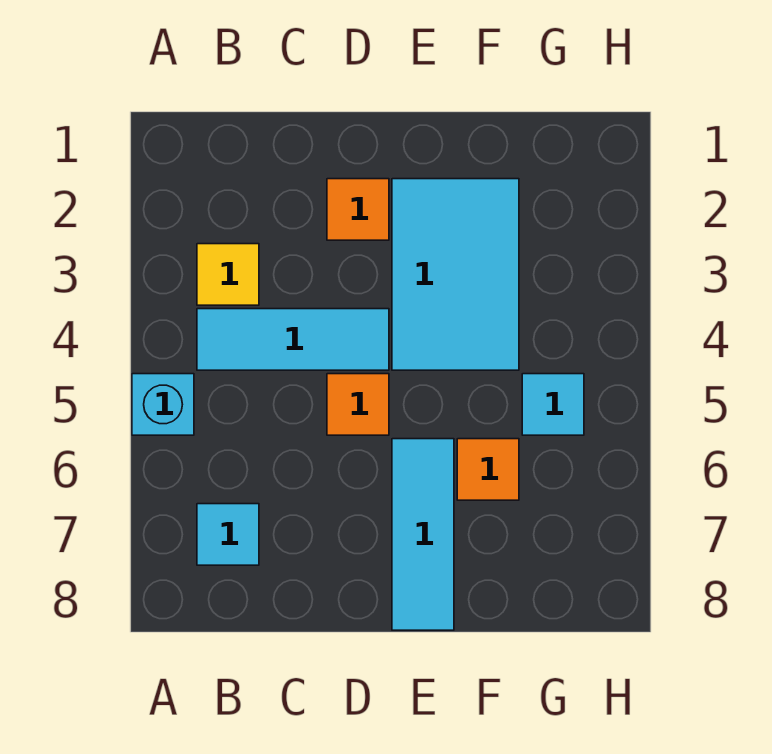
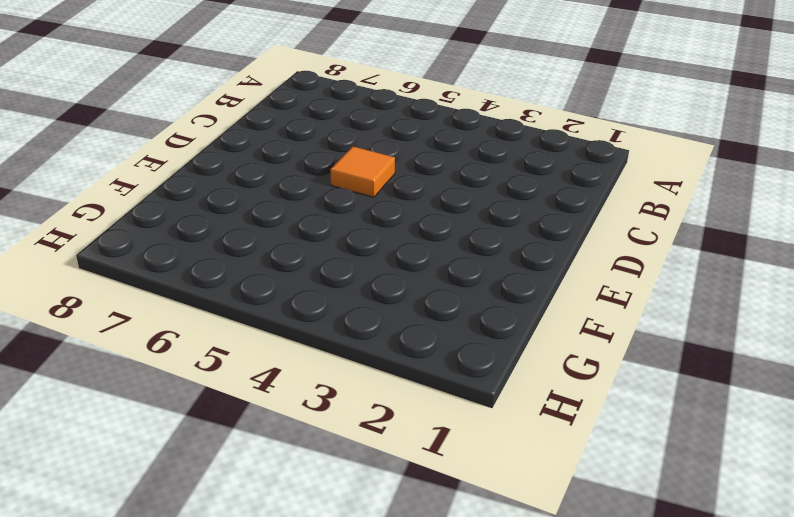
none -> cyan brick A5 level 1
none -> yellow tile B3 level 1

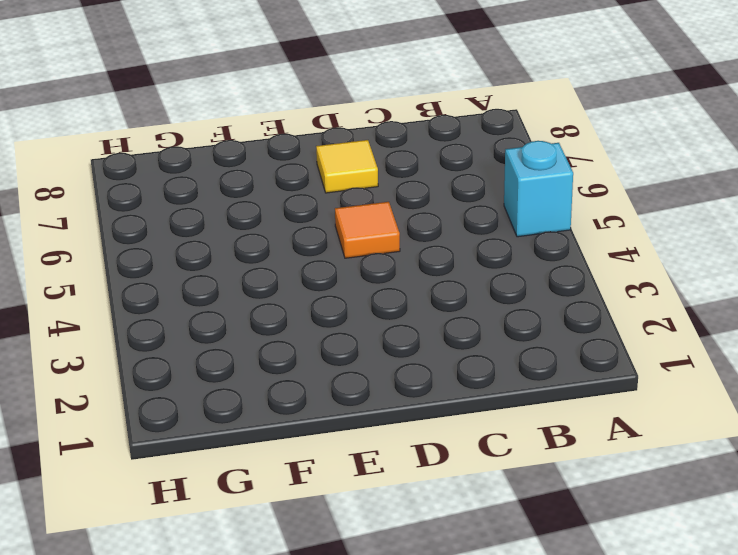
yellow tile D7 level 1 -> yellow tile B3 level 1
none -> cyan tile B4:D4 level 1
none -> cyan tile B7 level 1

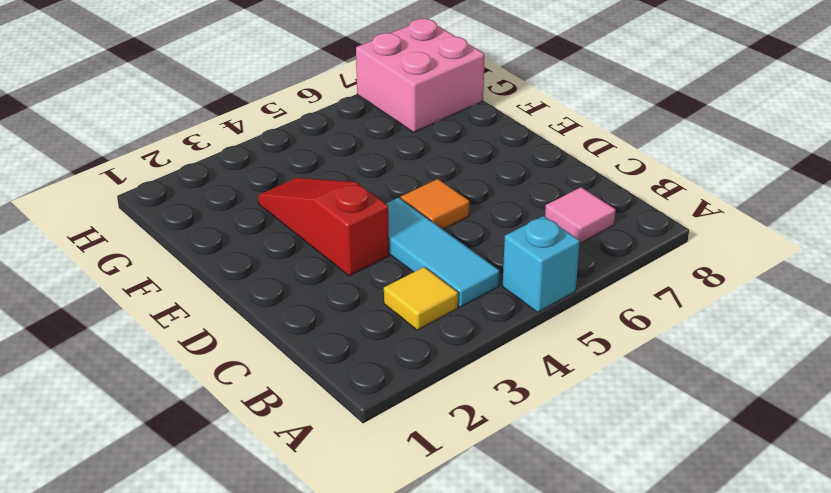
pink tile B7 level 1 -> cyan tile B7 level 1
red slope D3:F3 level 1 top D -> cyan tile E2:F4 level 1
pink brick G7:H8 level 1 -> none
none -> orange tile D2 level 1
none -> cyan tile E6:E8 level 1

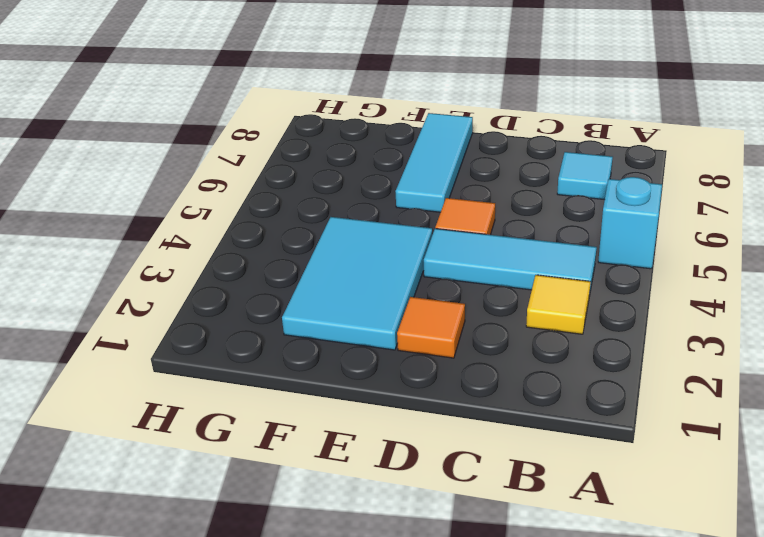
none -> orange tile F6 level 1
none -> cyan tile G5 level 1

